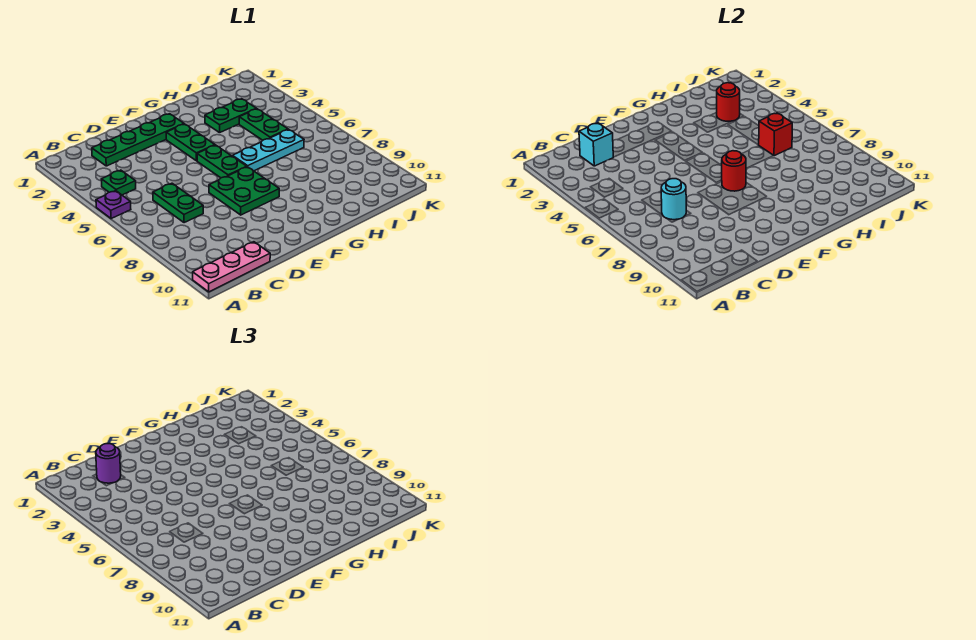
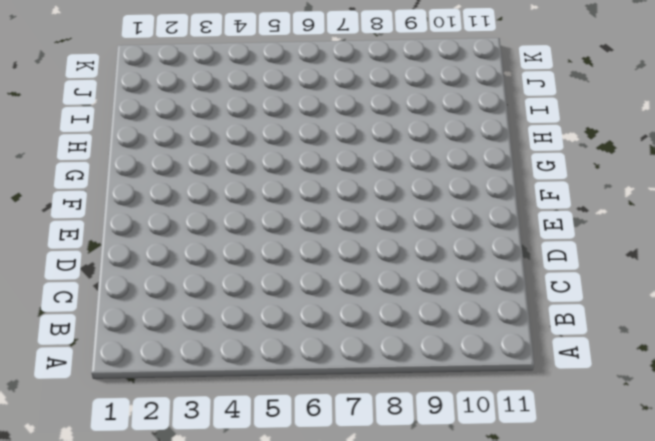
none -> purple plate A5 level 1
none -> pink plate A11:C11 level 1
none -> green plate B4 level 1

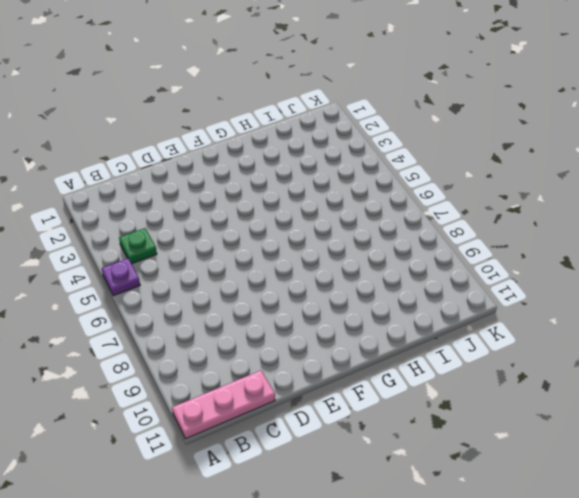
none -> green plate C2:F2 level 1
none -> green plate C6:C7 level 1
none -> green plate E7:F8 level 1

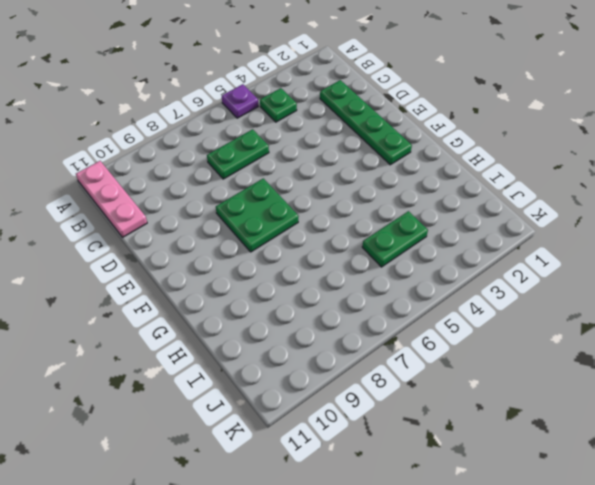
none -> green plate F3:F4 level 1
none -> green plate F5:F6 level 1
none -> cyan plate G6:I6 level 1

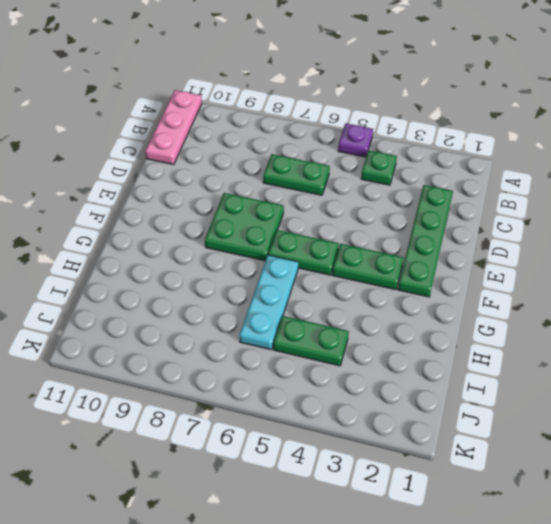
none -> green plate H3:I3 level 1
none -> cyan brick C2 level 2
none -> cyan round brick C7 level 2

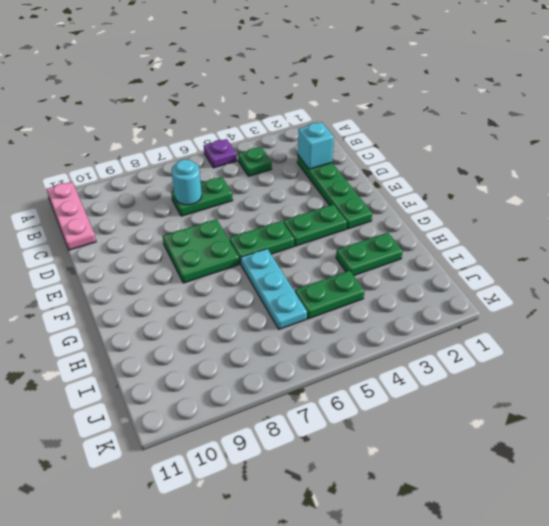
green plate H2:H3 level 1 -> green plate H3:I3 level 1
none -> red round brick F7 level 2
none -> red round brick I3 level 2
none -> red brick I6 level 2

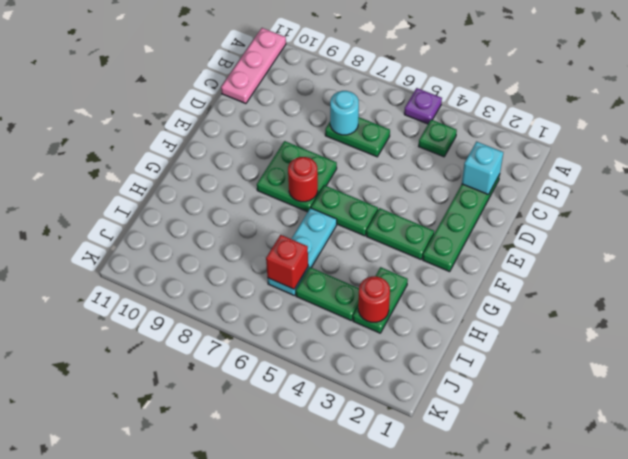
none -> purple round brick C2 level 3

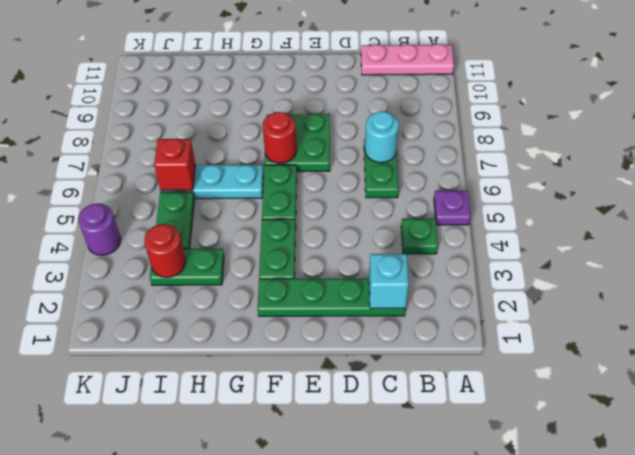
purple round brick K4 level 1 -> purple round brick C2 level 3

